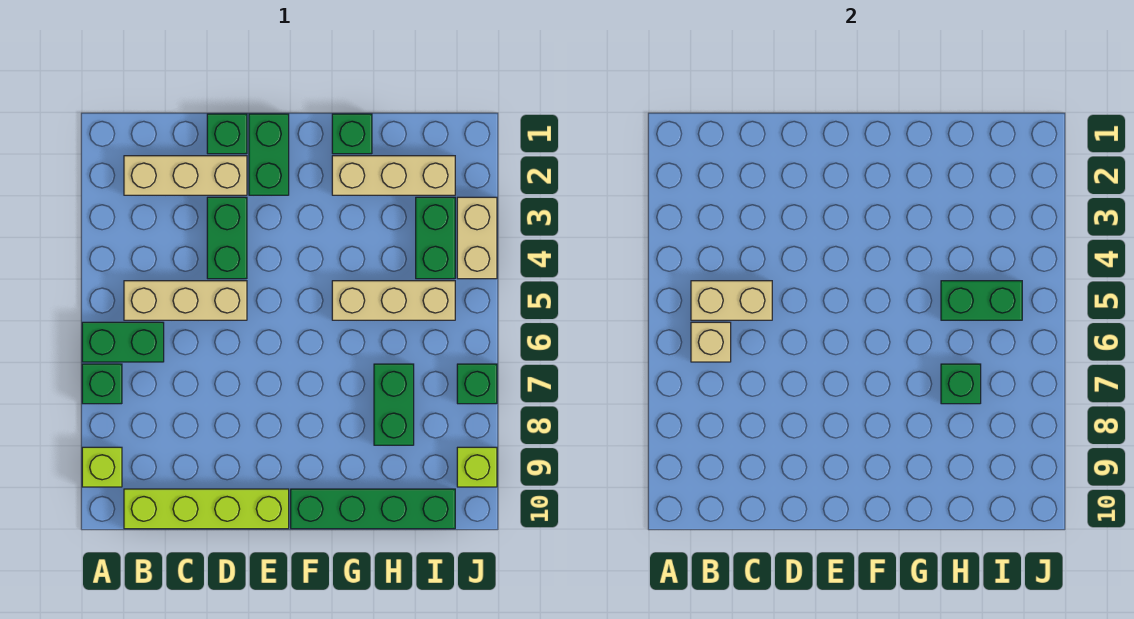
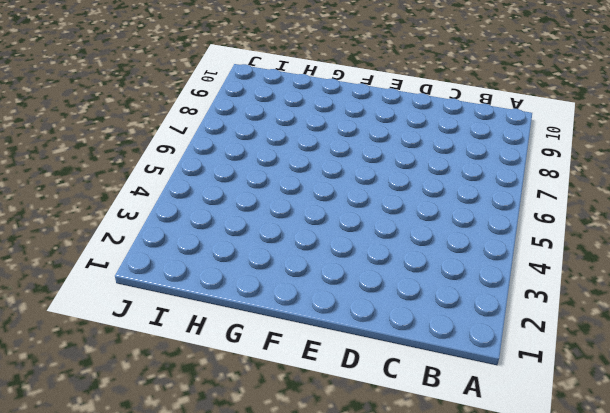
none -> green brick A6:B6 level 1
none -> green brick A7 level 1
none -> lime brick A9 level 1

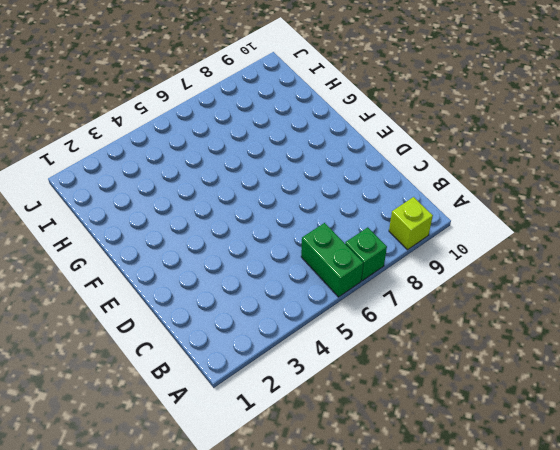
none -> tan brick B2:D2 level 1
none -> tan brick B5:D5 level 1
none -> lime brick B10:E10 level 1

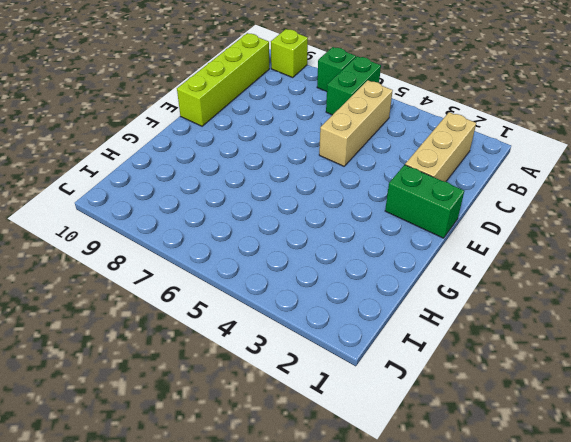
none -> green brick D1 level 1
none -> green brick D3:D4 level 1
none -> green brick F10:I10 level 1

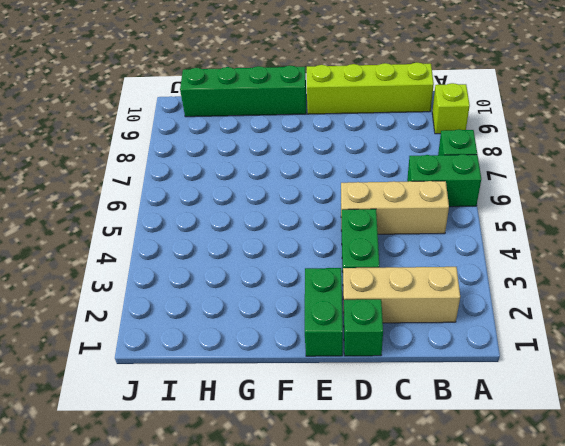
none -> green brick G1 level 1
none -> tan brick G2:I2 level 1
none -> tan brick G5:I5 level 1

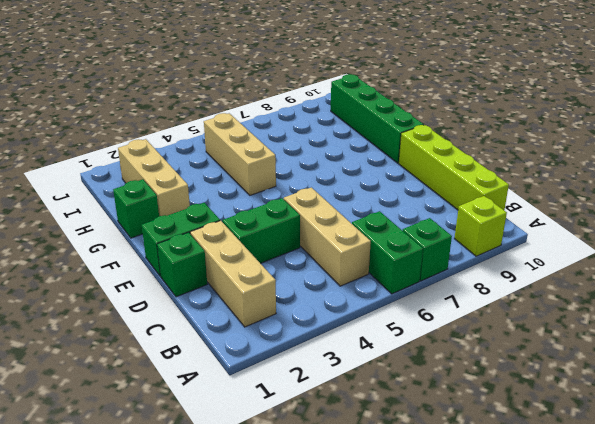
none -> green brick H7:H8 level 1
none -> green brick I3:I4 level 1
none -> tan brick J3:J4 level 1

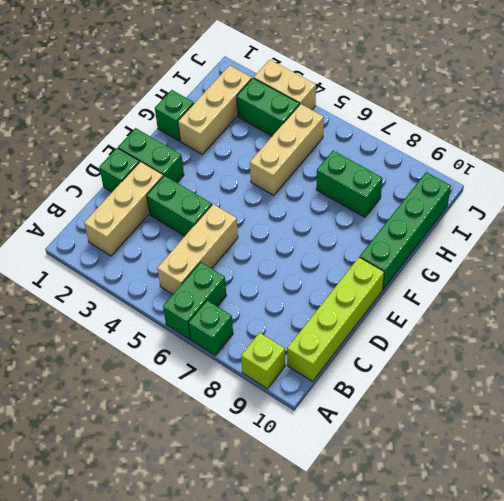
none -> green brick J7 level 1
none -> lime brick J9 level 1
none -> tan brick B5:C5 level 2

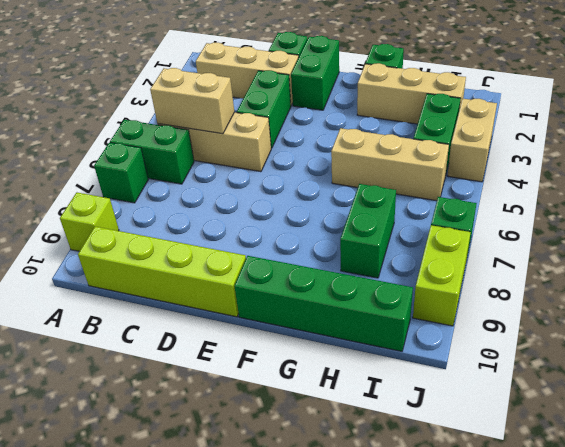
lime brick J8:J9 level 1 -> lime brick J9 level 1
none -> tan brick B6 level 2
none -> green brick H5:I5 level 2
none -> green brick H7 level 2

